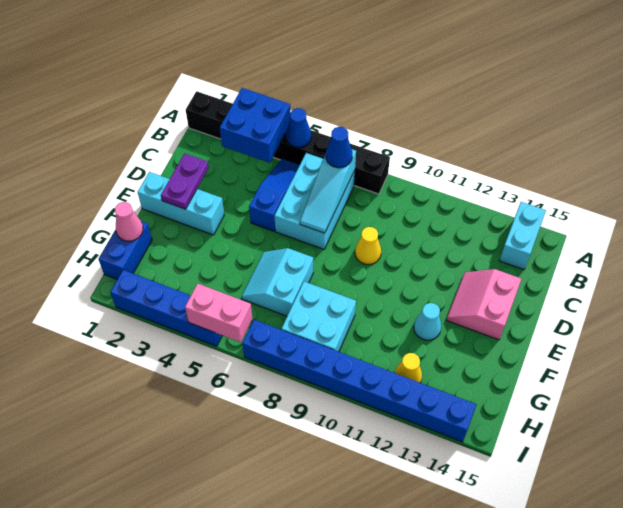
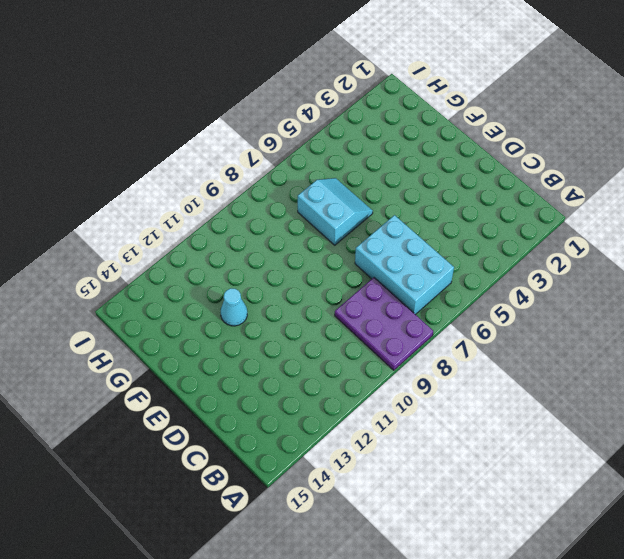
purple plate A8:C9 level 1 -> black brick A1:A8 level 1
none -> cyan brick A14:B14 level 1
none -> blue slope B5:D5 level 1 top D
none -> yellow cone D9 level 1

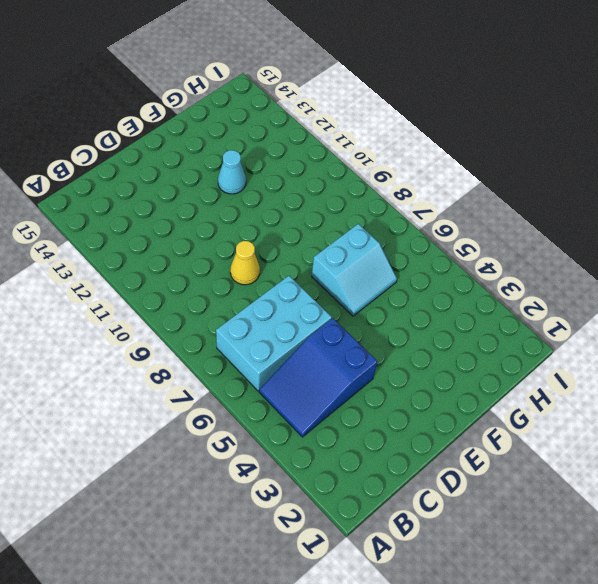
blue slope B4:D5 level 1 top D -> blue slope B5:D5 level 1 top D
none -> black brick A1:A8 level 1
none -> cyan brick A14:B14 level 1
none -> pink slope D13:E14 level 1 top 14

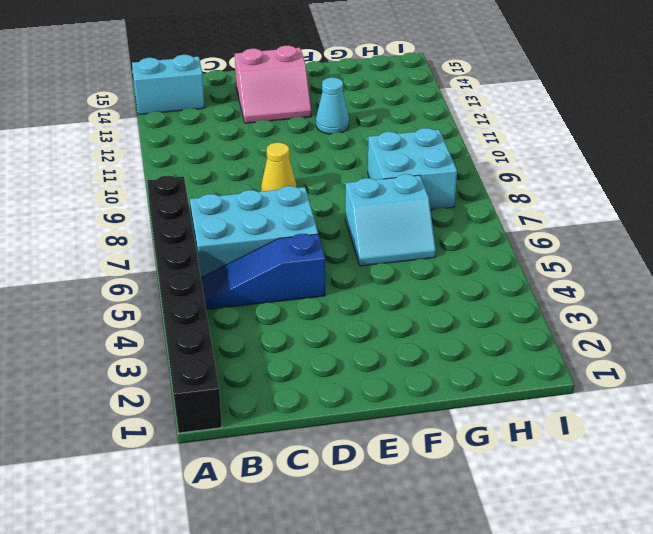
none -> cyan brick E1:E3 level 1
none -> blue brick G1:H1 level 1
none -> yellow cone H12 level 1

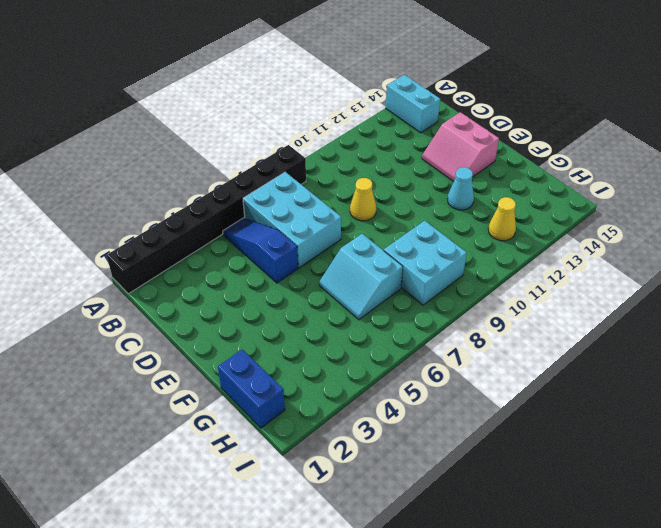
none -> cyan brick E1:E3 level 1
none -> blue brick I2:I5 level 1
none -> blue brick I7:I14 level 1

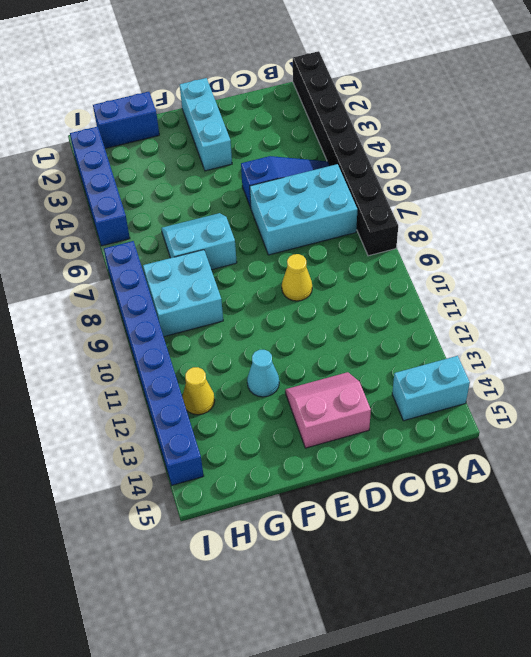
none -> blue brick A3:B4 level 2
none -> blue cone A5 level 2
none -> cyan slope B7:D7 level 2 top B

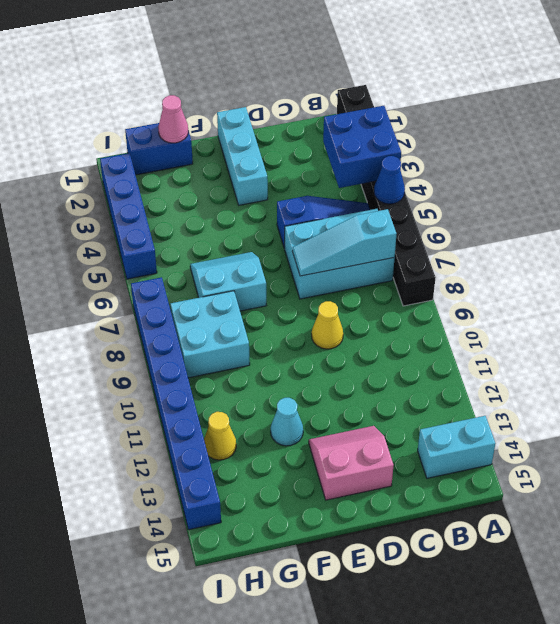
none -> purple plate D2:E2 level 2
none -> pink brick I5:I6 level 2
none -> blue cone B7 level 3

